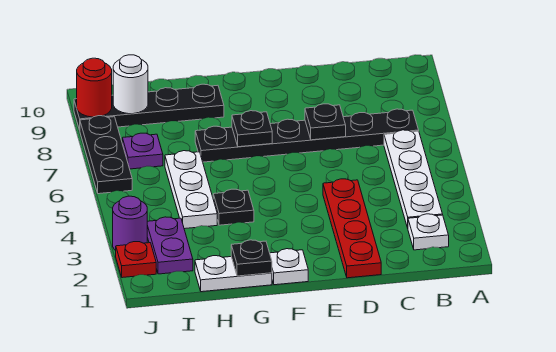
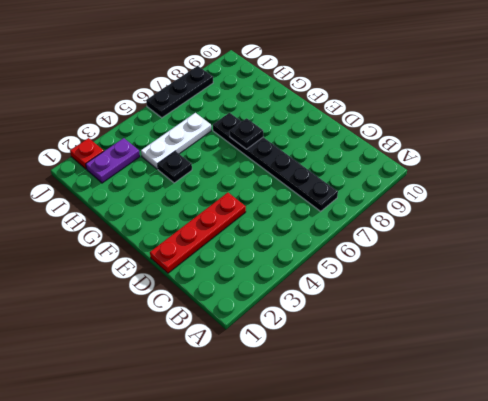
none -> white plate B2 level 1
none -> white plate B3:B6 level 1
none -> white plate F1 level 1

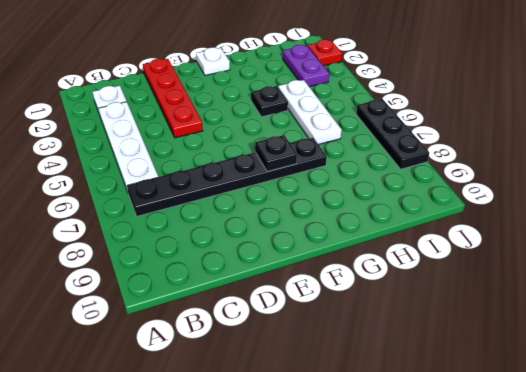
none -> white plate G1:H1 level 1
none -> black plate G9:J9 level 1
none -> purple plate I7 level 1

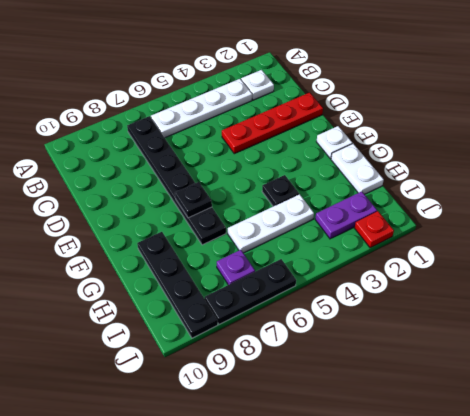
none -> purple round brick J3 level 1
none -> black plate D7 level 2
none -> black plate G1 level 2

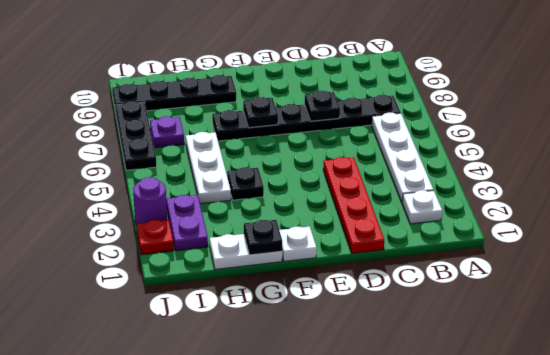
none -> white round brick I9 level 2
none -> red round brick J9 level 2

